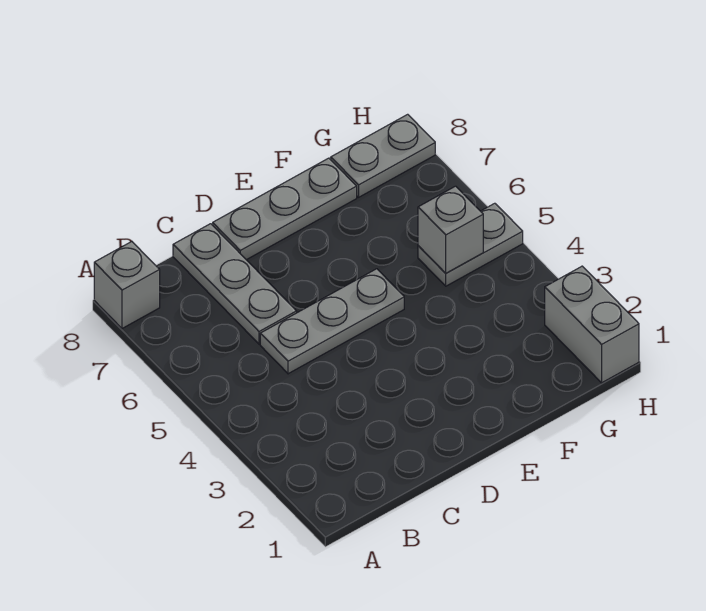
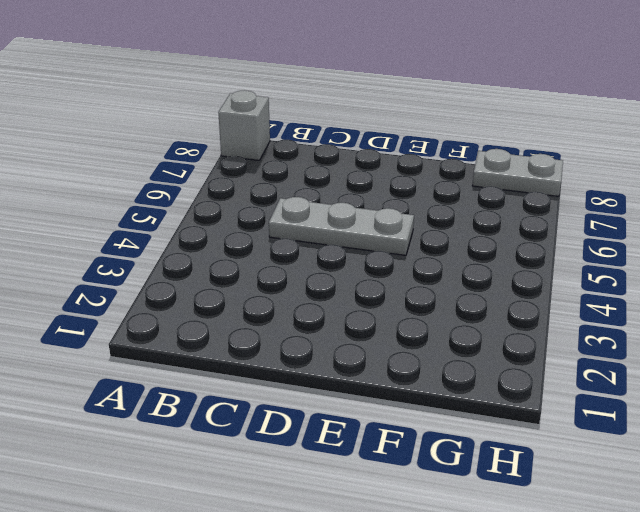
none -> grey plate C6:C8 level 1
none -> grey plate D8:F8 level 1

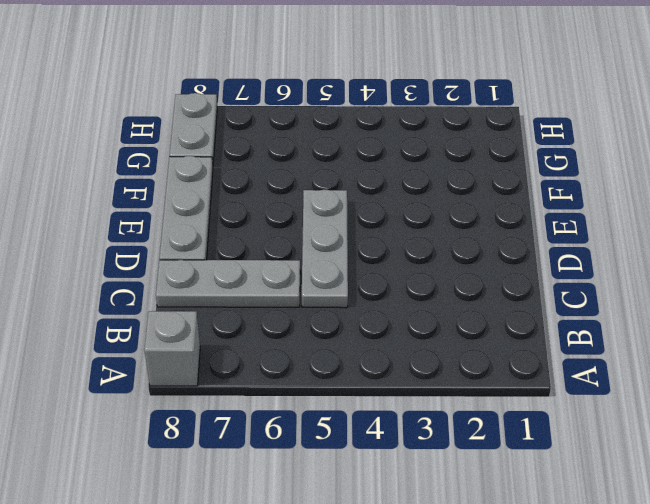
none -> grey plate G5:H5 level 1
none -> grey brick H1:H2 level 1

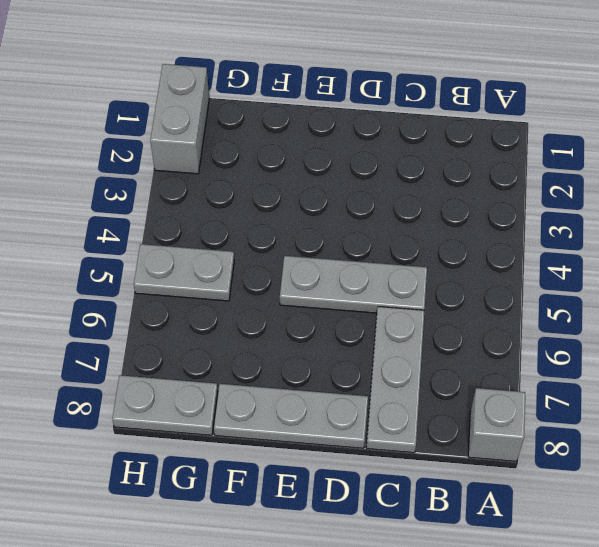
none -> grey brick G5 level 2

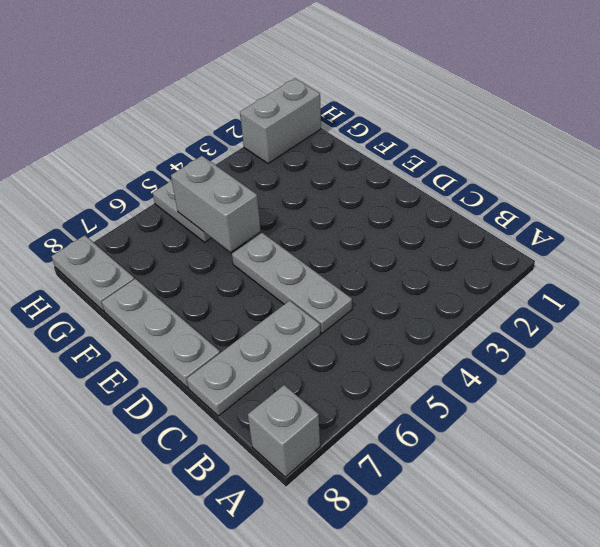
grey brick F5:G5 level 2 -> grey brick G5 level 2

